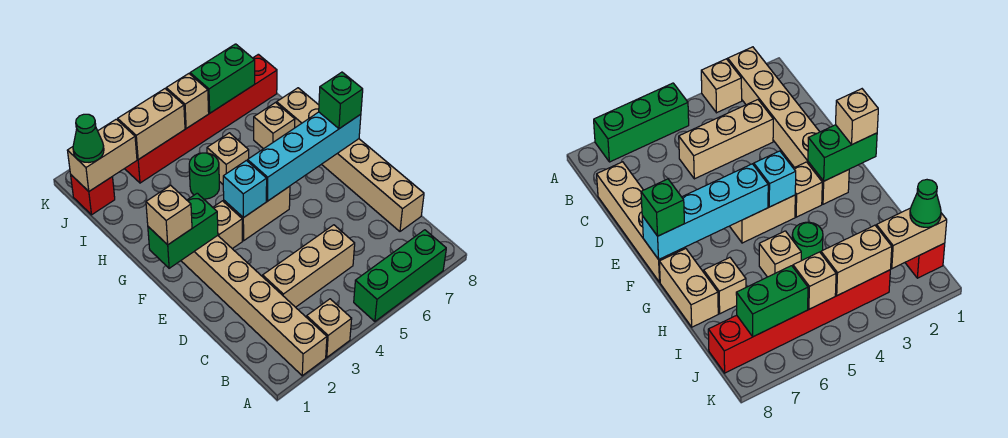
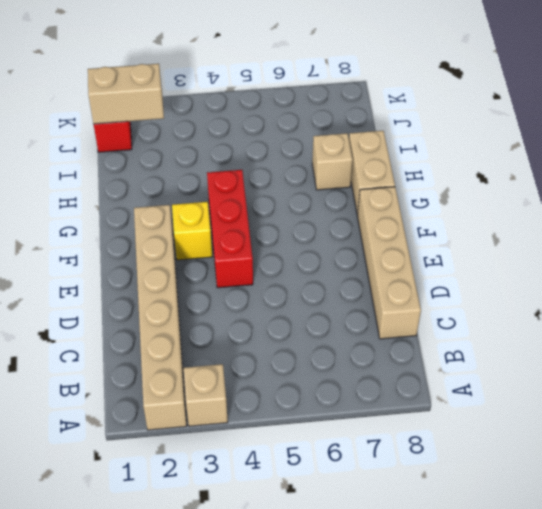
red brick E4:G4 level 1 -> tan brick F4:F5 level 1
yellow brick F3 level 1 -> tan brick F3 level 1
none -> green brick A5:A7 level 1
none -> tan brick C3:C5 level 1
none -> green round brick H4 level 1

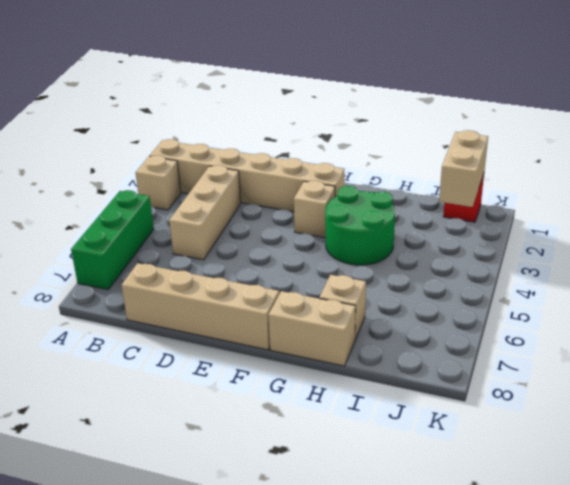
green round brick G3:H4 level 1 -> green round brick H4 level 1
none -> tan brick F4:F5 level 1
none -> tan brick H5 level 1
none -> red brick J3:J8 level 1

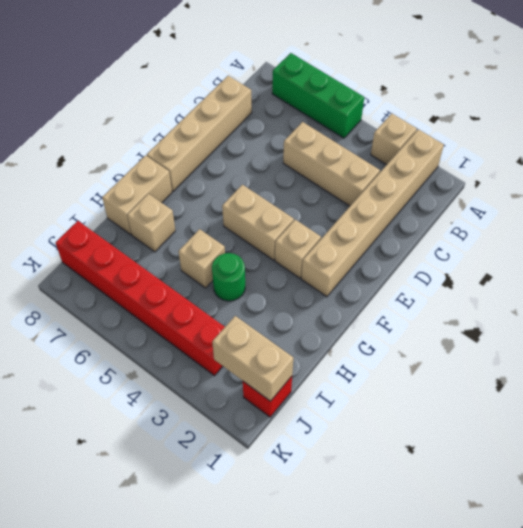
none -> green brick F1:F2 level 2
none -> cyan brick F4 level 2
none -> cyan brick F5:F8 level 2

